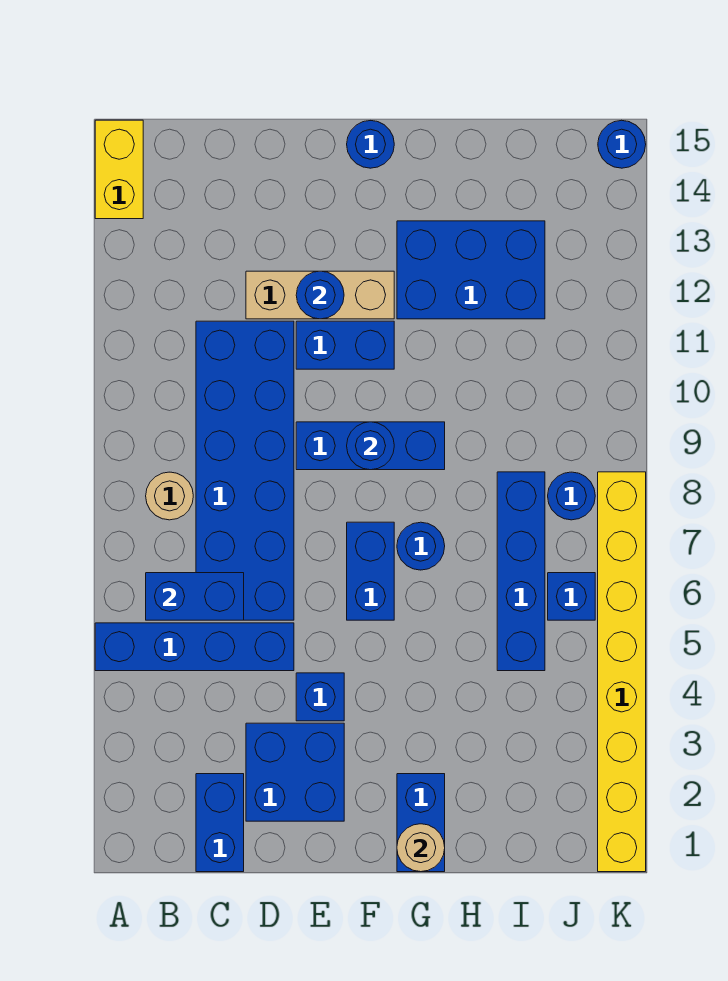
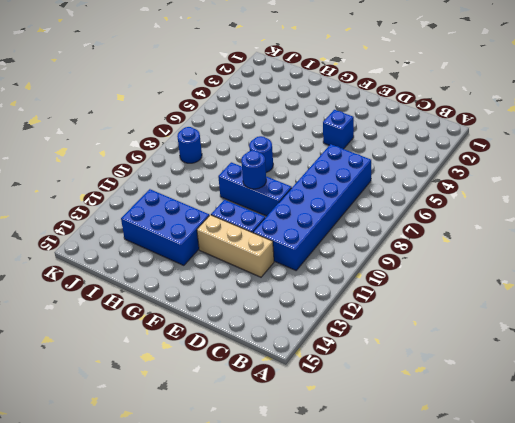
none -> blue brick A5:D5 level 1
none -> yellow brick A14:A15 level 1
none -> tan round brick B8 level 1

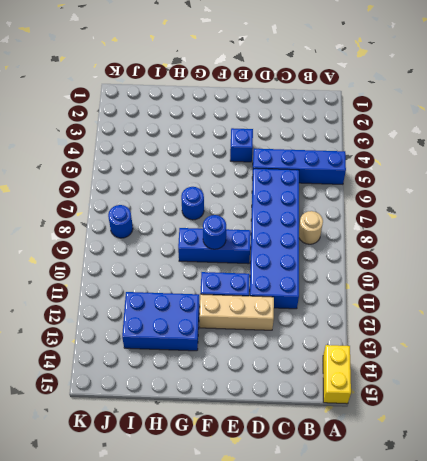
none -> blue brick C1:C2 level 1
none -> blue brick D2:E3 level 1
none -> blue brick F6:F7 level 1

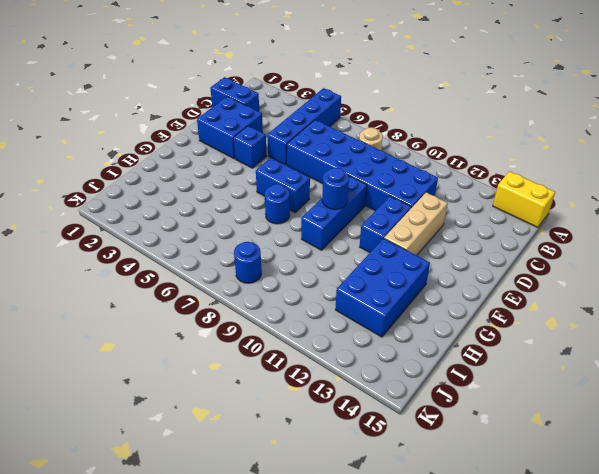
none -> blue round brick F15 level 1
none -> blue brick G1:G2 level 1
none -> blue brick I5:I8 level 1

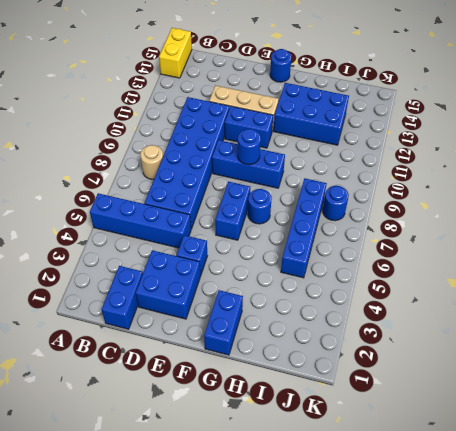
none -> blue brick J6 level 1
none -> yellow brick K1:K8 level 1
none -> blue round brick K15 level 1

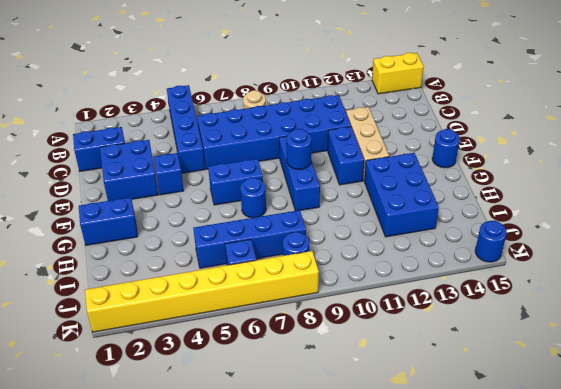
none -> blue brick B6:C6 level 2
none -> blue round brick E12 level 2
none -> tan round brick G1 level 2

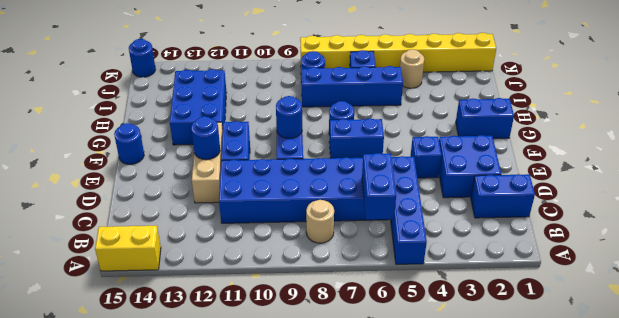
tan round brick J4 level 1 -> tan round brick G1 level 2

